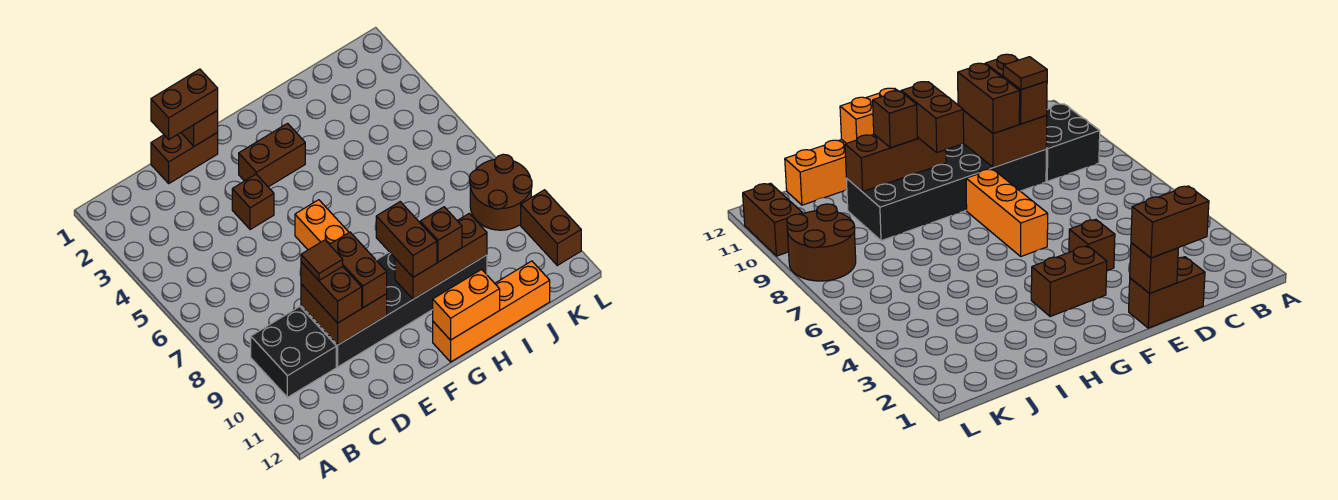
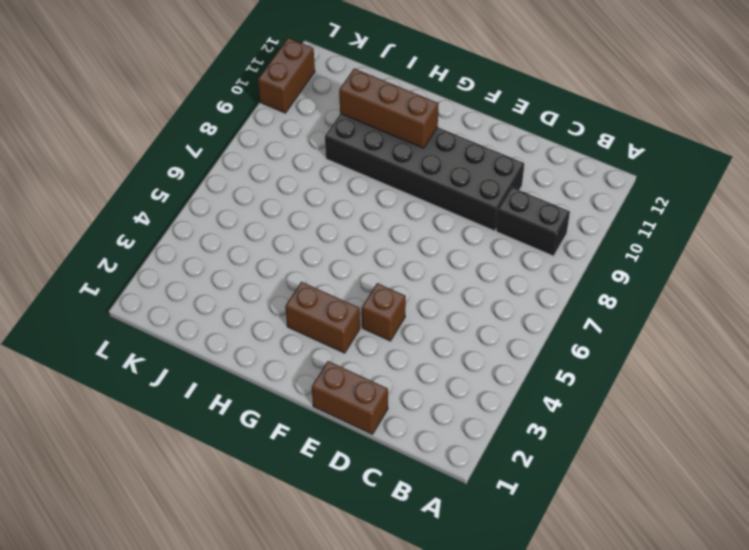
black brick B9:C9 level 1 -> black brick B9:C10 level 1
none -> orange brick F6:F8 level 1
none -> orange brick G12:J12 level 1
none -> brown round brick K8:L9 level 1

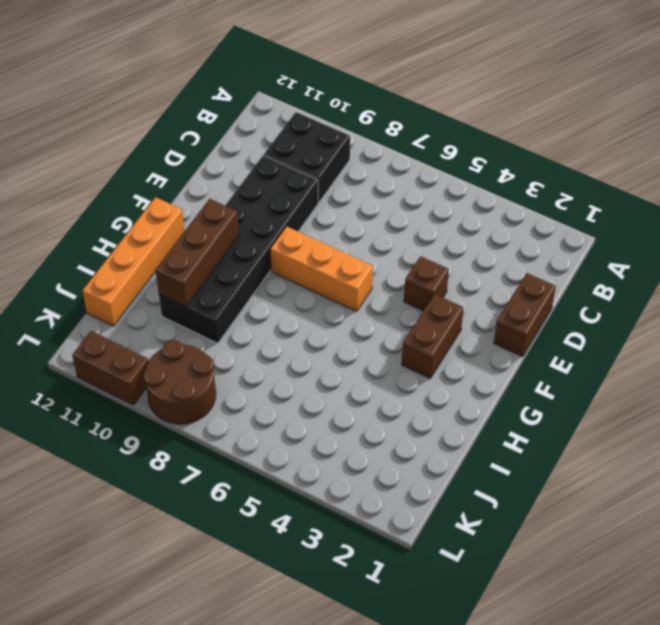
none -> brown brick D9:E10 level 2
none -> brown brick E1 level 2
none -> orange brick G12:H12 level 2

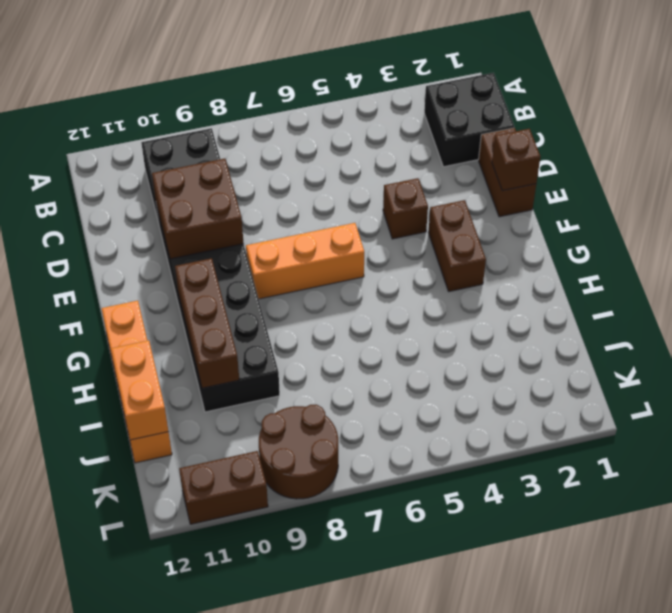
black brick B1:C2 level 1 -> none
orange brick I12:J12 level 2 -> orange brick G12:H12 level 2
none -> brown brick D1:E1 level 3
none -> brown brick D9:D10 level 3
none -> brown brick E9:E10 level 3

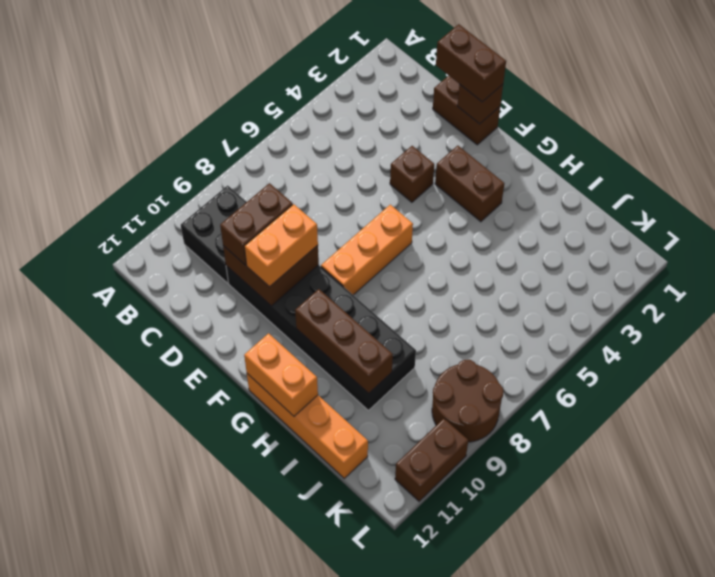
orange brick E9:E10 level 3 -> brown brick E9:E10 level 3
none -> brown brick G9:G10 level 3
none -> brown brick H10 level 3
none -> brown tile D9 level 4

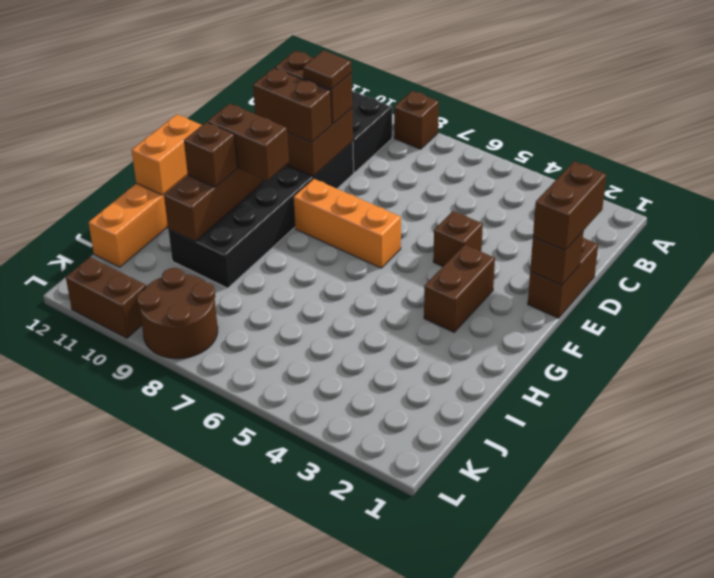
brown brick A8 level 1 -> none

